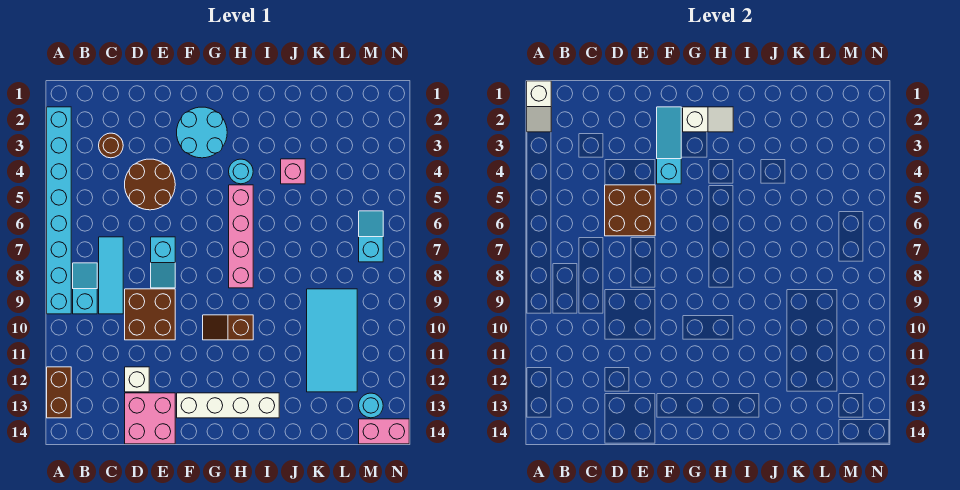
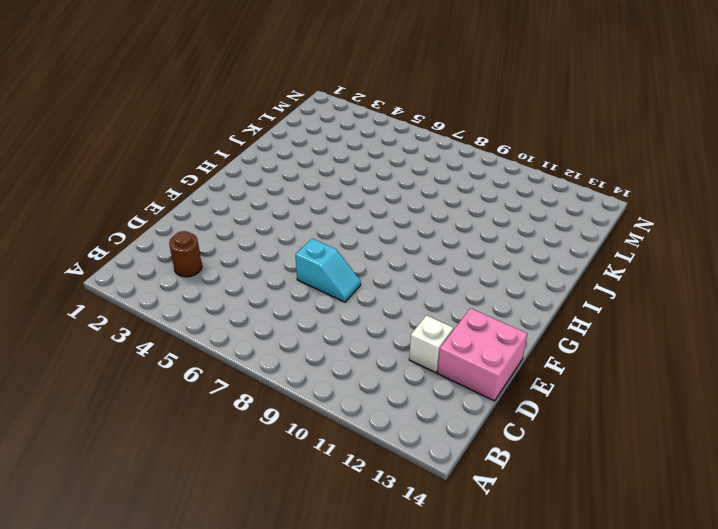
none -> cyan brick A2:A9 level 1
none -> brown brick A12:A13 level 1
none -> cyan slope B8:B9 level 1 top 9

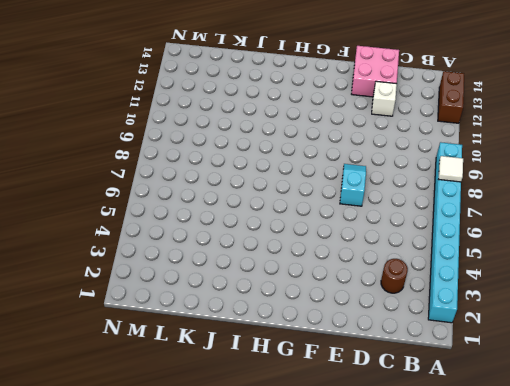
white tile A8 level 2 -> none
none -> cyan slope B8:B9 level 1 top 9
none -> cyan tile C7:C9 level 1
none -> brown round brick D4:E5 level 1

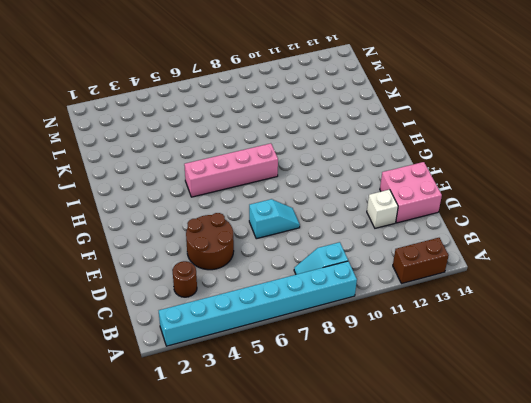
none -> cyan tile C7:C9 level 1
none -> brown brick D9:E10 level 1
none -> cyan round brick F2:G3 level 1

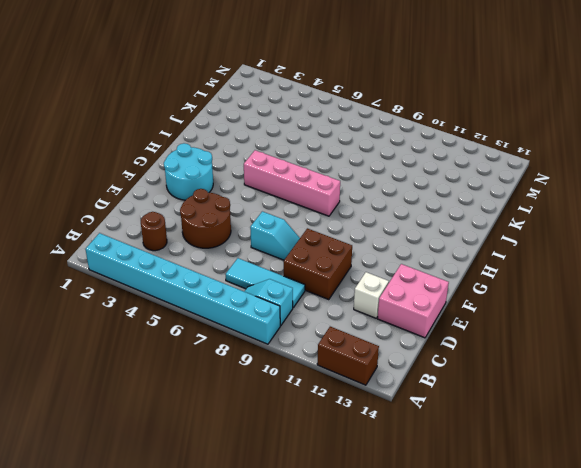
none -> white brick F13:I13 level 1
none -> brown slope G10:H10 level 1 top H
none -> cyan round brick H4 level 1

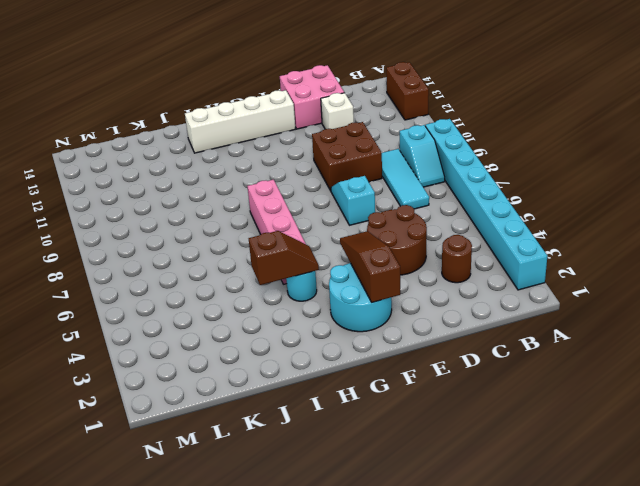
brown slope F2:F4 level 2 top 2 -> cyan slope F2:F4 level 2 top 4
brown slope H4:I4 level 2 top I -> brown slope G10:H10 level 1 top H
none -> pink brick J4 level 1
none -> cyan tile K9:L12 level 1
none -> cyan slope M6:M7 level 1 top 7

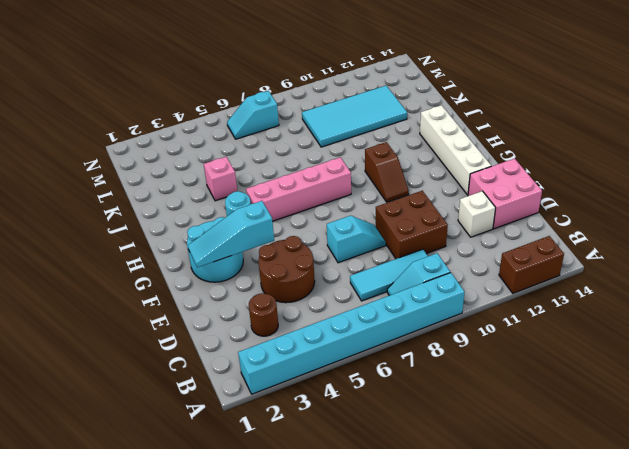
none -> cyan round brick M13 level 1
none -> pink brick M14:N14 level 1
none -> white slope A1:A2 level 2 top 1

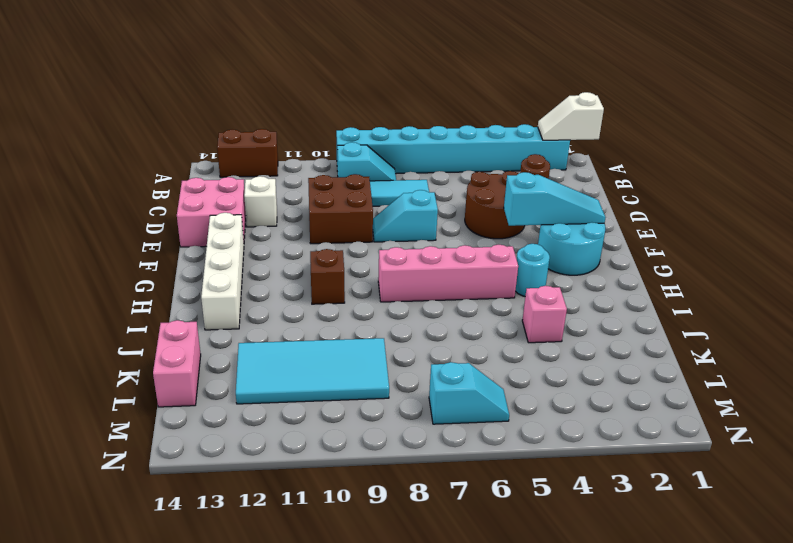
pink brick K14:L14 level 1 -> pink brick M14:N14 level 1
none -> cyan round brick M13 level 1
none -> brown brick D5:E6 level 2
none -> white slope G2:H2 level 2 top G

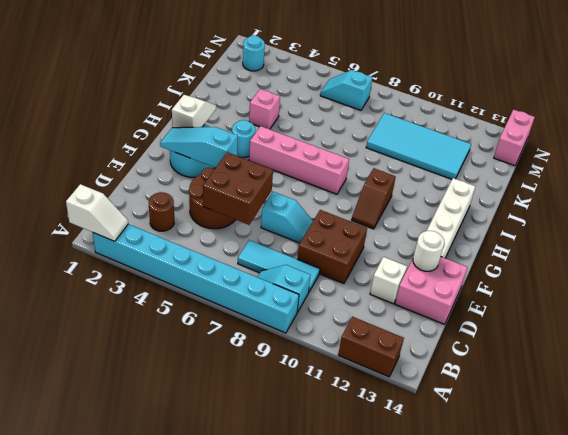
white round brick E13 level 2 -> none
cyan round brick M2 level 1 -> cyan round brick M13 level 1

